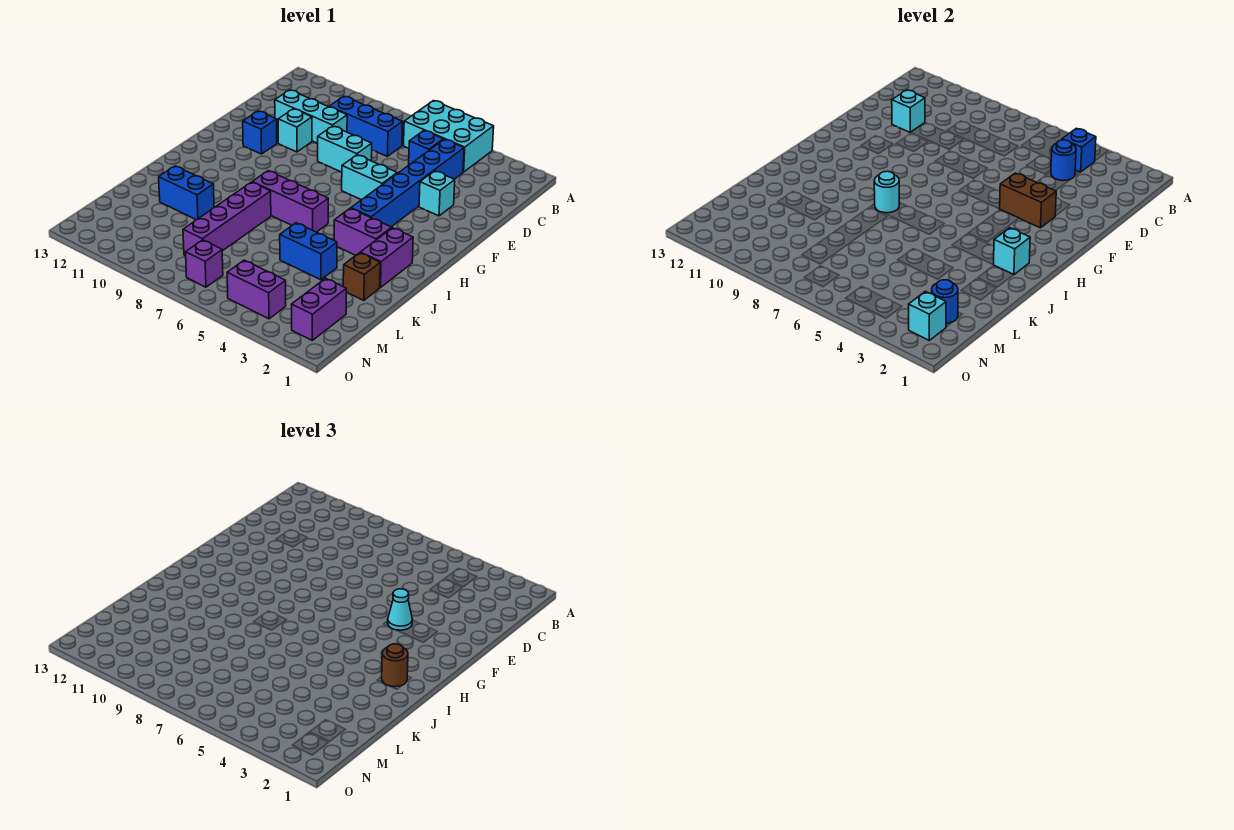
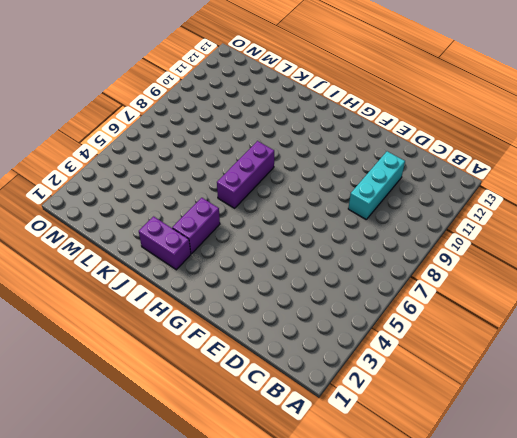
none -> cyan brick A4:B6 level 1
none -> blue brick C4:H4 level 1
none -> blue brick C5 level 1
none -> blue brick C7:C9 level 1

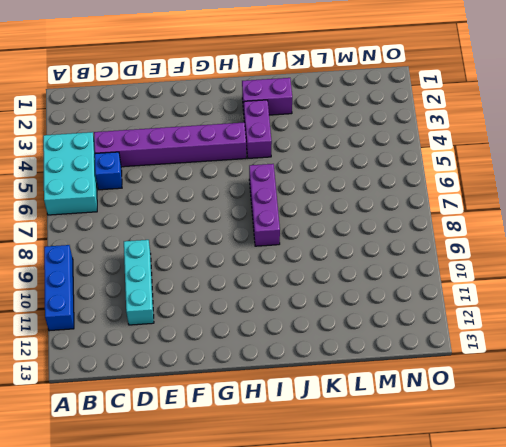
blue brick A9:A11 level 1 -> blue brick C7:C9 level 1
purple brick C4:H4 level 1 -> blue brick C4:H4 level 1
none -> cyan brick E3 level 1
none -> cyan brick E7:E8 level 1
none -> cyan brick E10 level 1
none -> cyan brick F5:F6 level 1

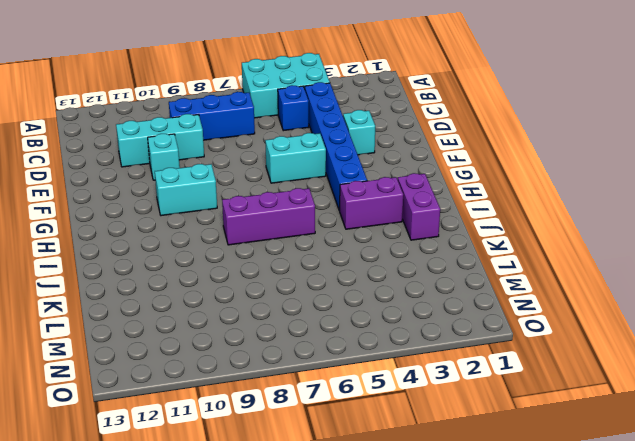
cyan brick G9:G10 level 1 -> cyan brick E7:E8 level 1
none -> blue brick F11 level 1
none -> purple brick J8:M8 level 1
none -> brown brick K2 level 1
none -> blue brick K4:K5 level 1

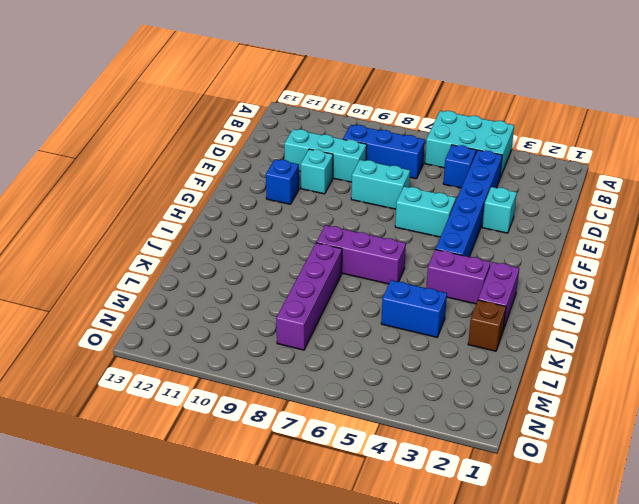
none -> blue brick K10:K11 level 1
none -> purple brick M2:N2 level 1
none -> purple brick N4:N5 level 1
none -> purple brick N7 level 1

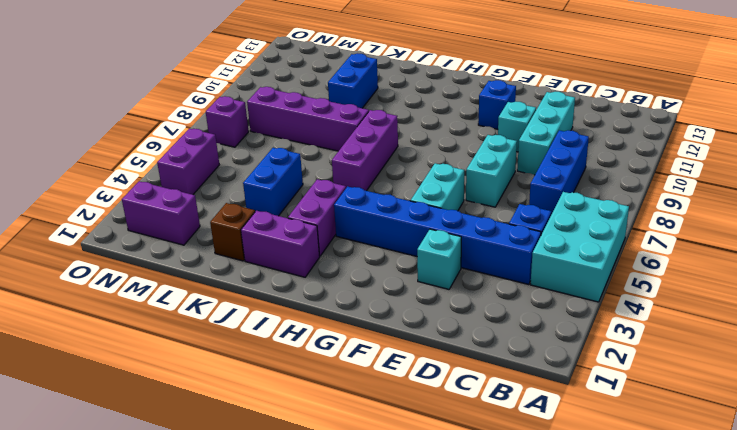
none -> blue brick B4 level 2
none -> blue round brick C4 level 2
none -> cyan brick D11 level 2
none -> brown brick F3:F4 level 2

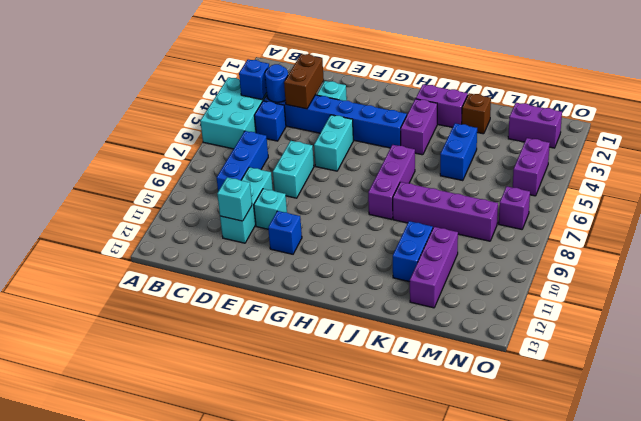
brown brick D3:D4 level 2 -> brown brick F3:F4 level 2
purple brick L10:L12 level 1 -> none
none -> cyan brick I2 level 2
none -> cyan round brick I8 level 2
none -> blue round brick M2 level 2
none -> cyan brick N2 level 2

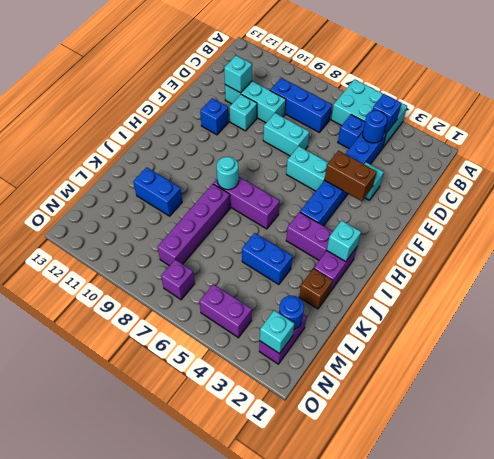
none -> cyan cone F4 level 3
none -> brown round brick I2 level 3

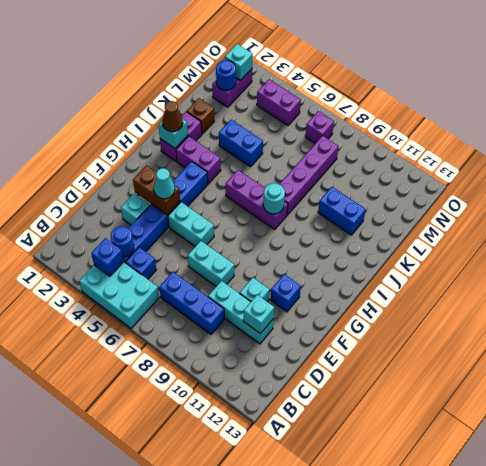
brown cone I2 level 3 -> brown round brick I2 level 3

